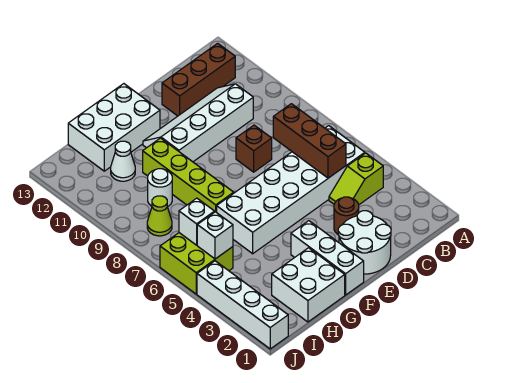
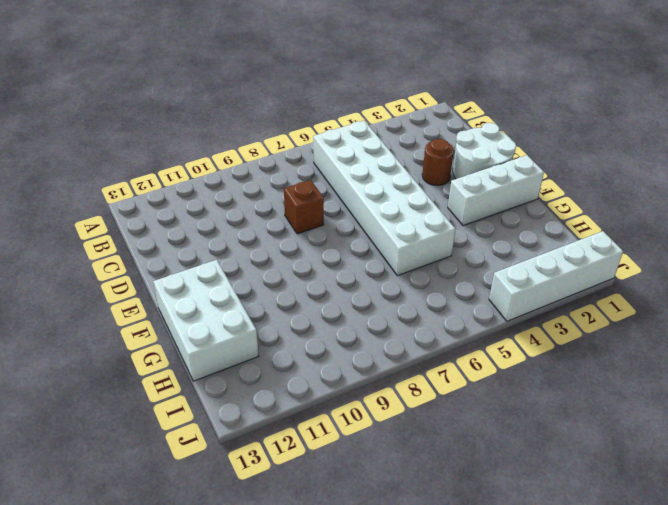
none -> lime slope B4:C4 level 1 top B
none -> brown brick B12:D12 level 1
none -> white slope C10:F11 level 1 top 10

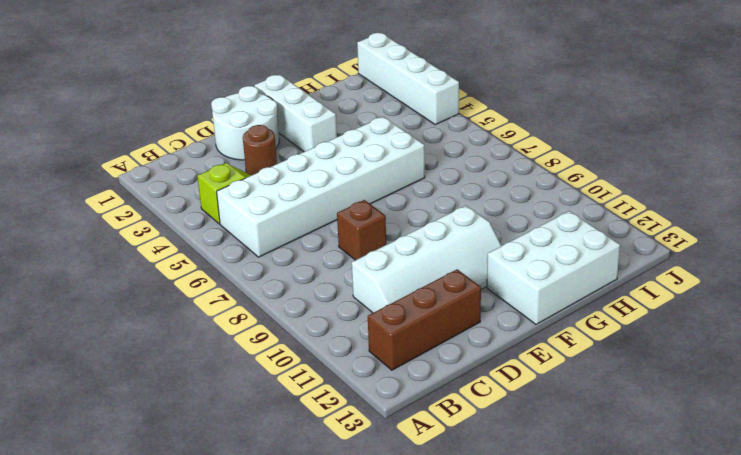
none -> white brick G1:H2 level 1
none -> lime brick G7:G10 level 1
none -> white round brick H9 level 1

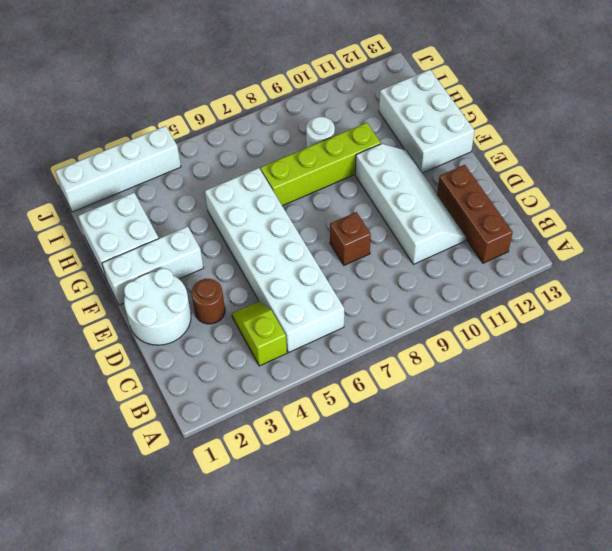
none -> white cone H11 level 1
none -> lime brick I5:J6 level 1
none -> lime cone I8 level 1

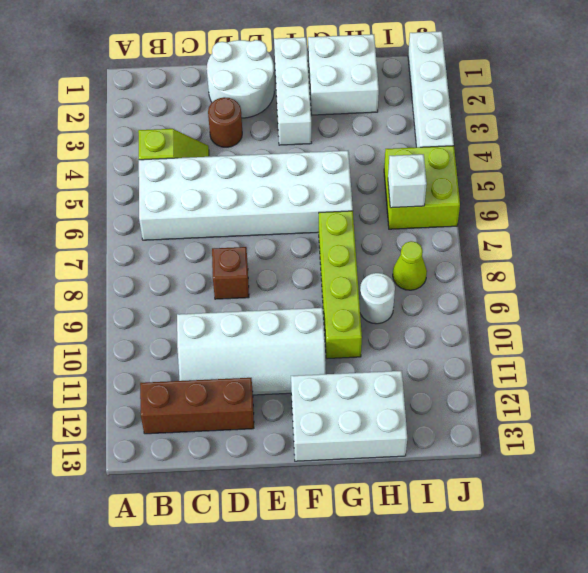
none -> white cone H11 level 1
none -> brown brick C5:C7 level 2
none -> white brick I5 level 2

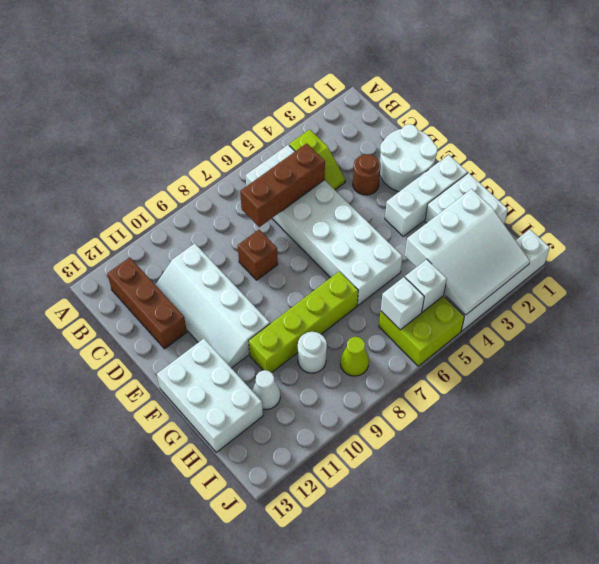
white slope H2:J4 level 2 top H -> none

